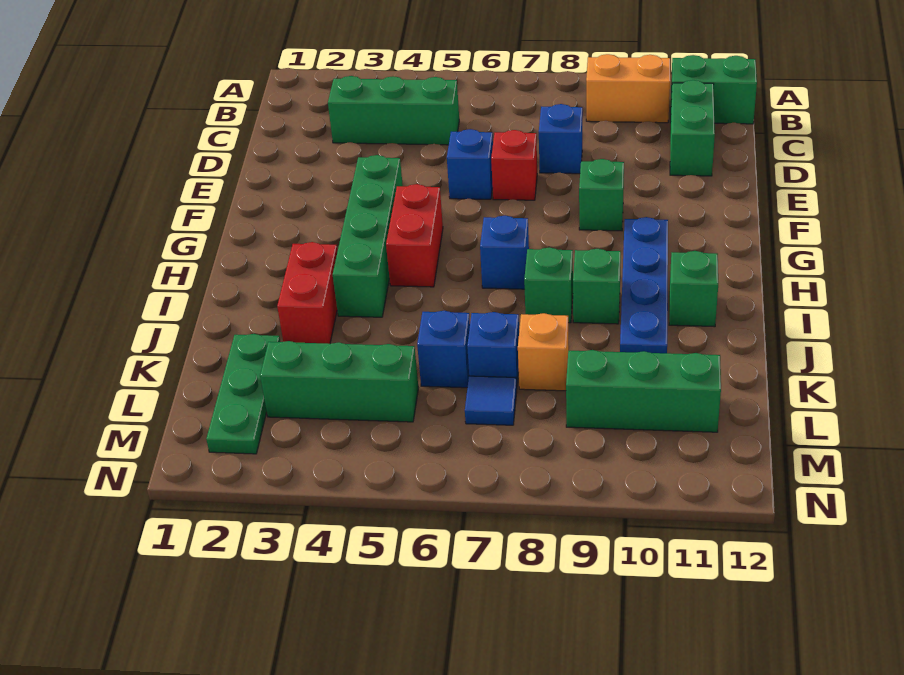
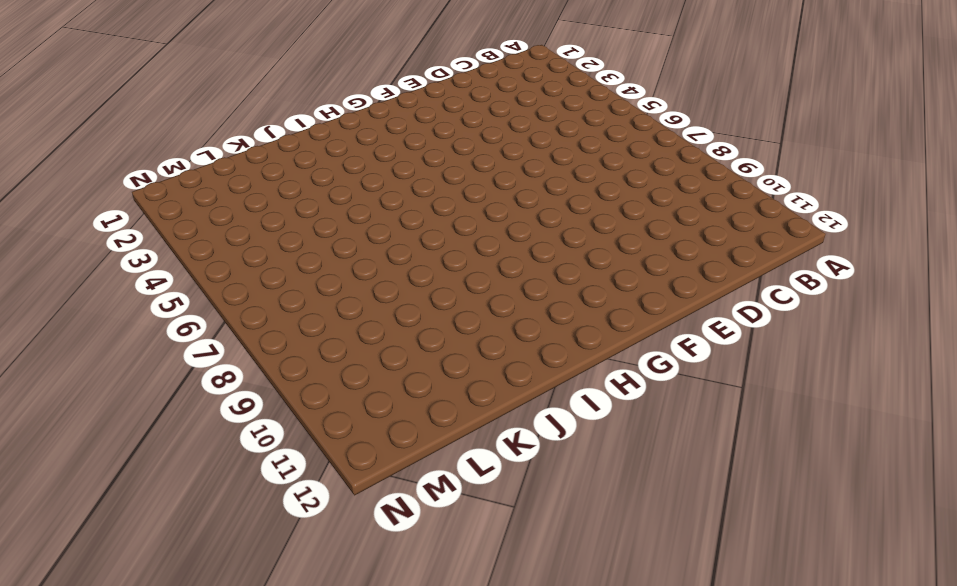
none -> orange brick B9:B10 level 1
none -> green brick B11:B12 level 1
none -> green brick C3:C5 level 1

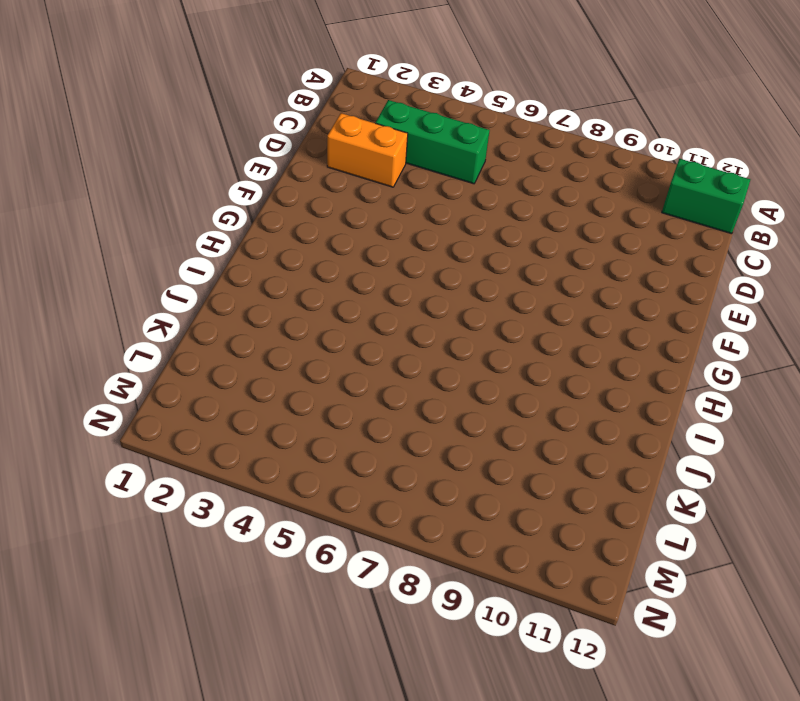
orange brick D2:D3 level 1 -> orange brick B9:B10 level 1
none -> green brick C11:D11 level 1
none -> blue brick D8 level 1
none -> blue brick E6 level 1

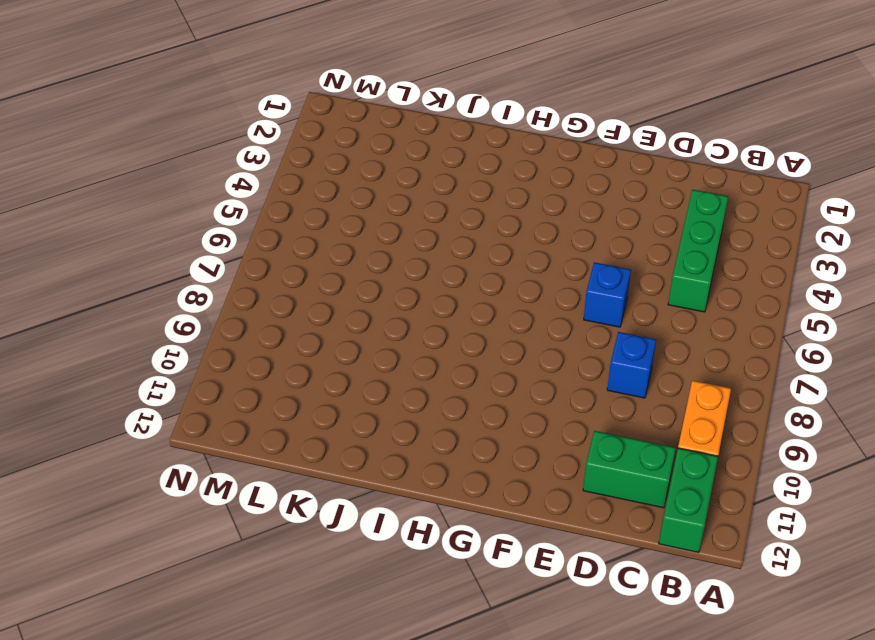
none -> red brick E7 level 1
none -> green brick F4:I4 level 1
none -> green brick F9 level 1

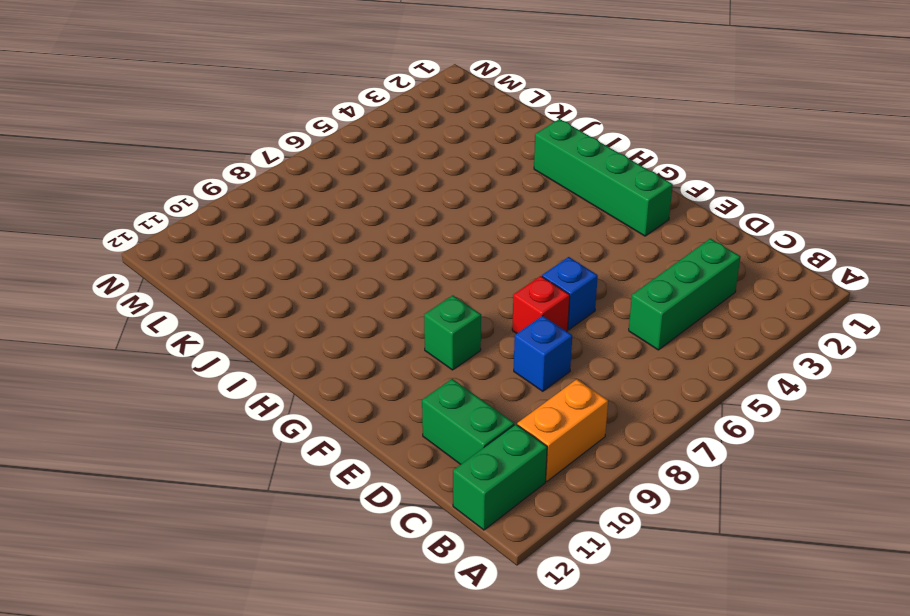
green brick F2:I2 level 1 -> green brick F4:I4 level 1
none -> red brick G5:H5 level 1
none -> blue plate G10:J10 level 1
none -> blue brick H7 level 1

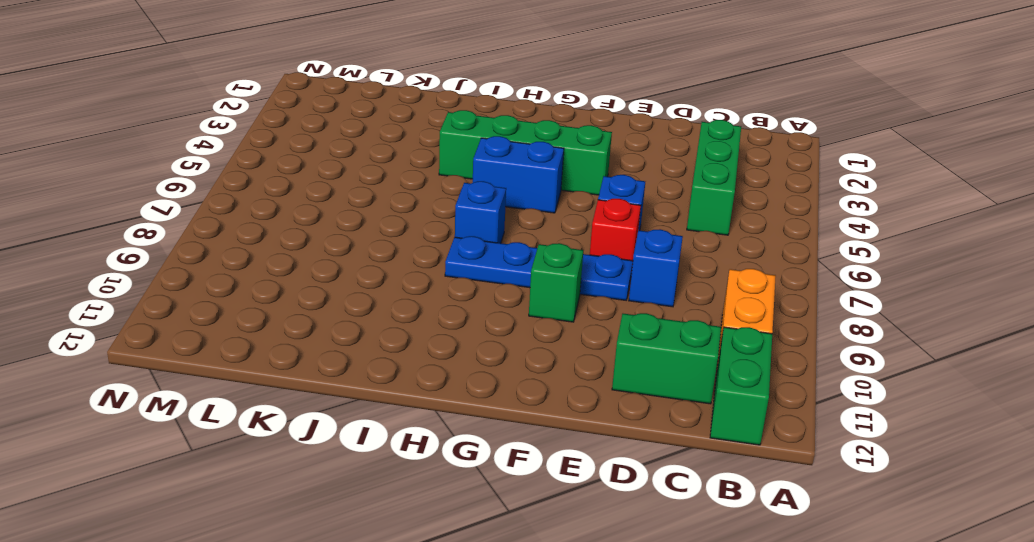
blue plate E8:H8 level 1 -> blue plate G10:J10 level 1
blue brick G5:H5 level 1 -> red brick G5:H5 level 1
none -> red brick I3:J3 level 1
none -> green brick I8 level 1
none -> green brick I9 level 1

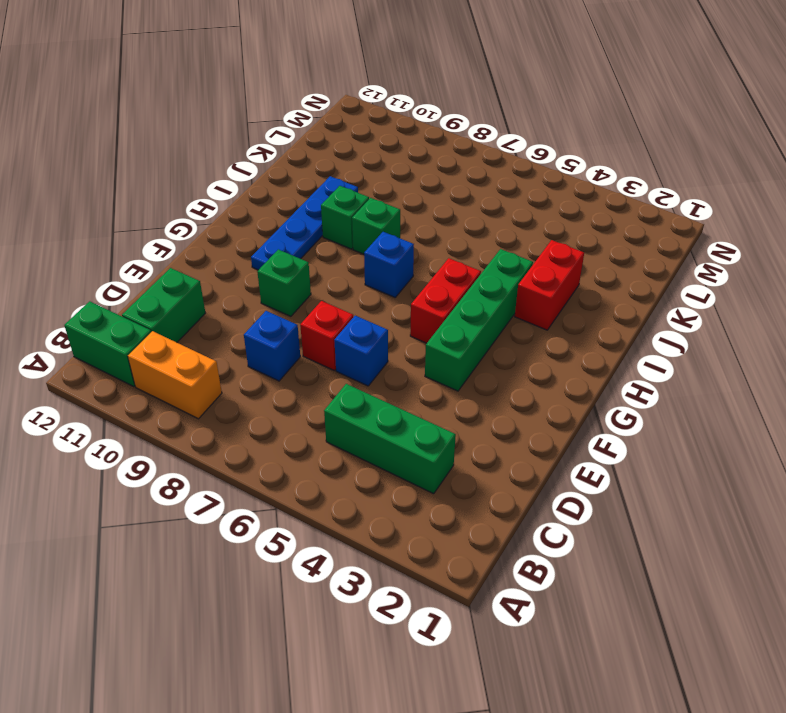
none -> green brick I11 level 1
none -> green plate K2:M2 level 1
none -> blue brick K6 level 1

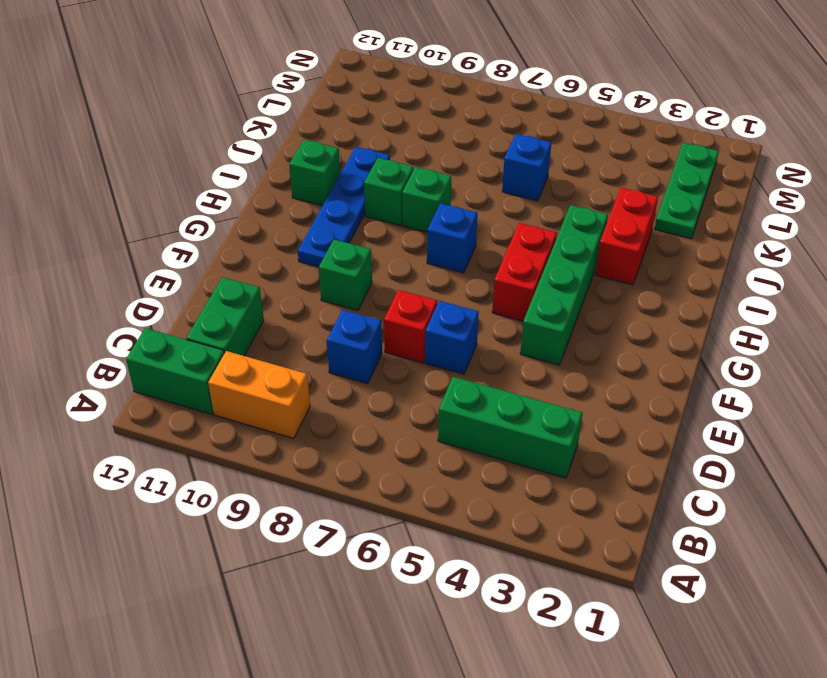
none -> blue brick K7 level 1
none -> orange brick K8 level 1
none -> green brick L3:L5 level 1

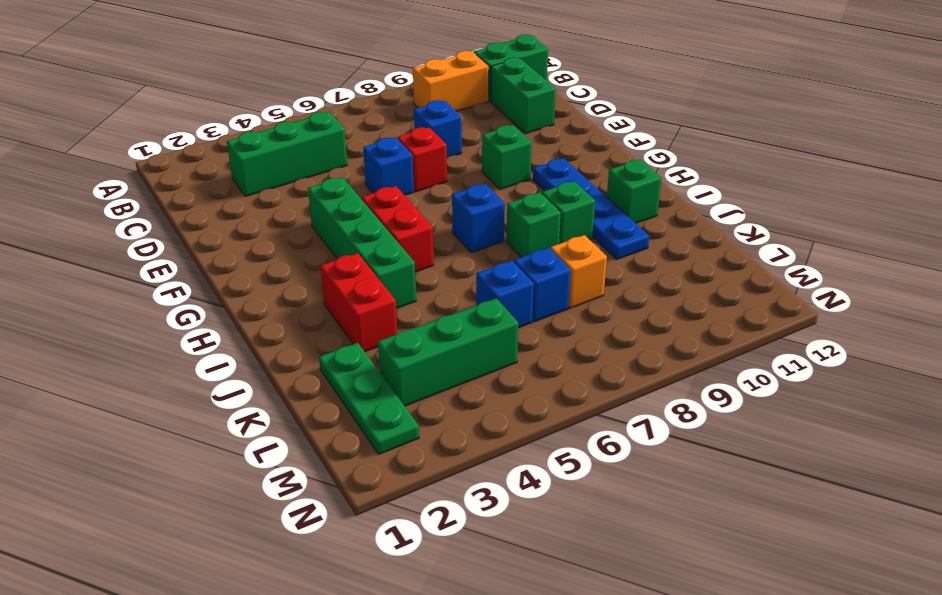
none -> blue tile L7 level 1
none -> green brick L9:L11 level 1

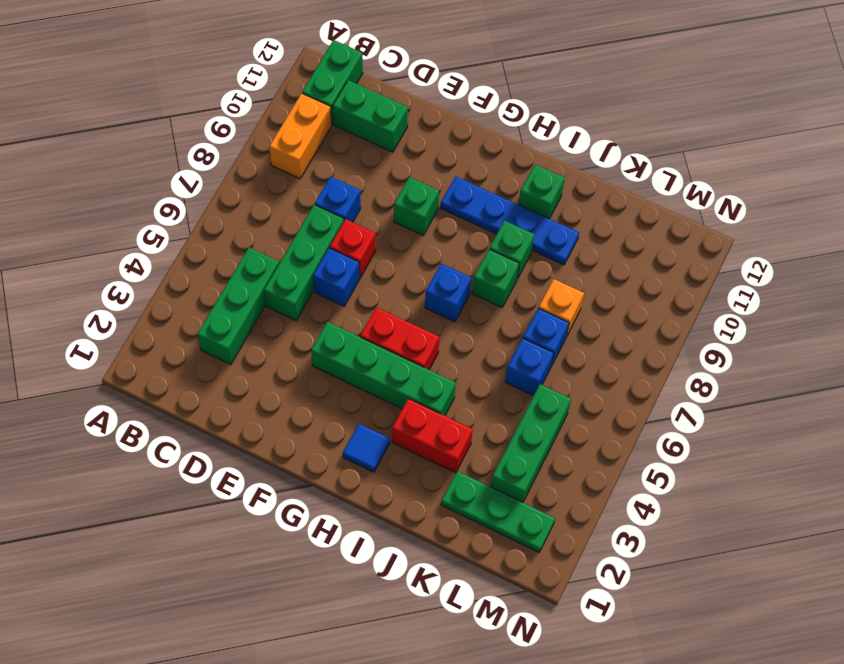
green brick D5:D7 level 1 -> green brick L9:L11 level 1
blue tile H2 level 1 -> blue tile L7 level 1

